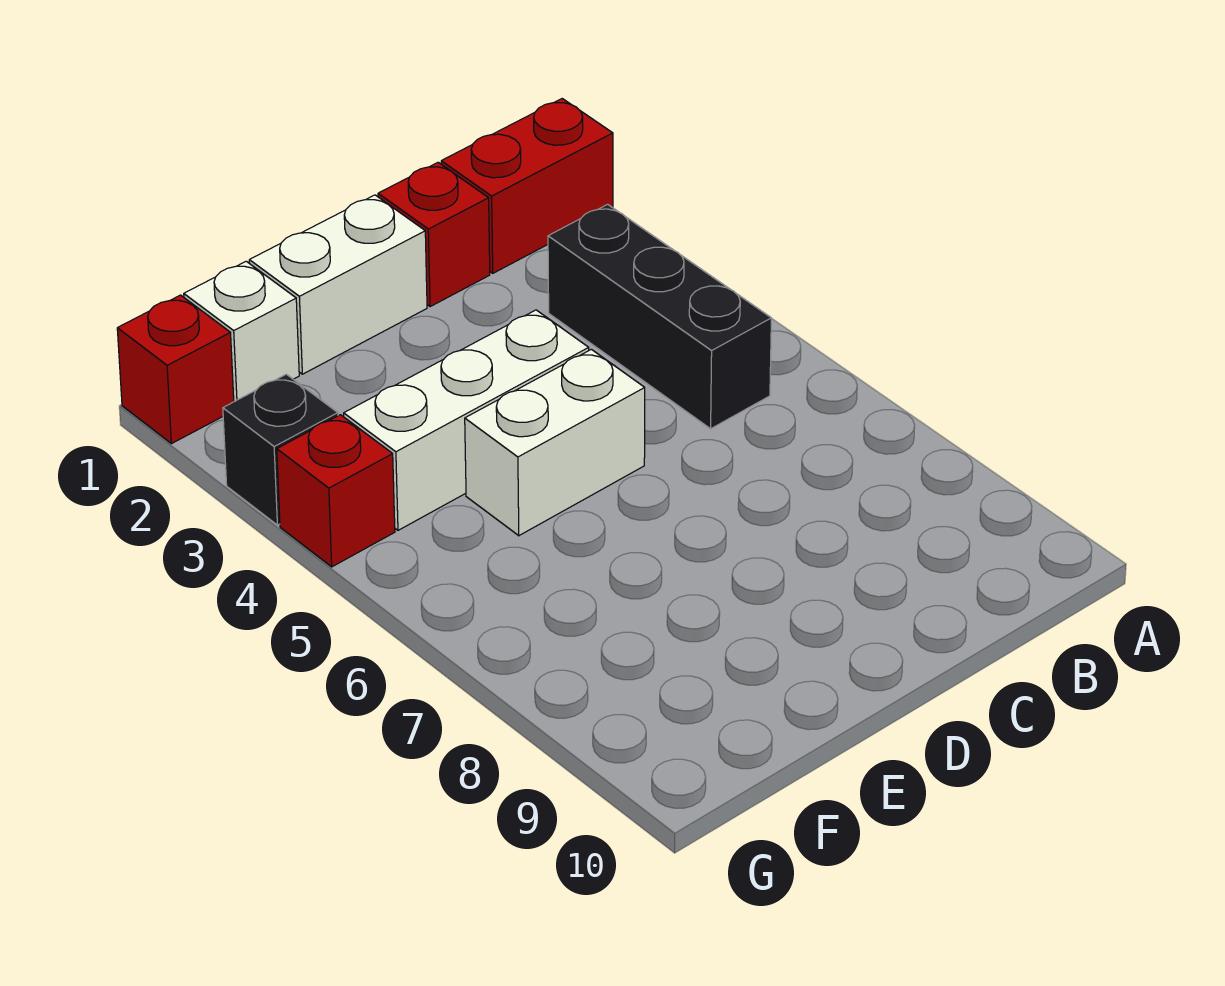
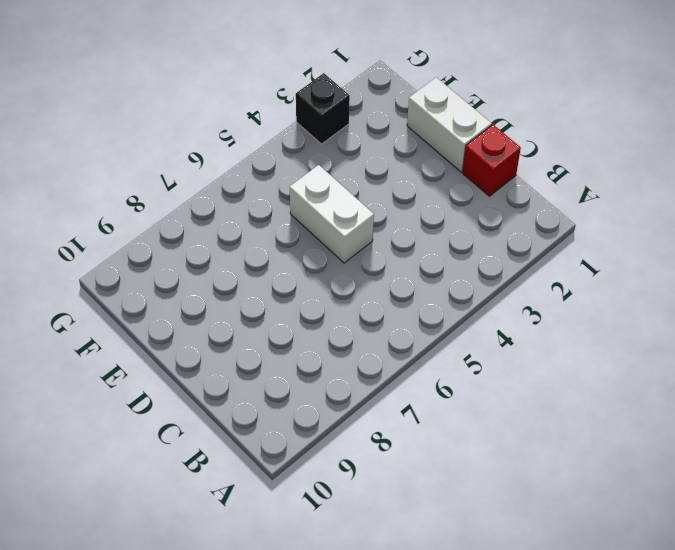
none -> red brick A1:B1 level 1
none -> black brick B3:B5 level 1

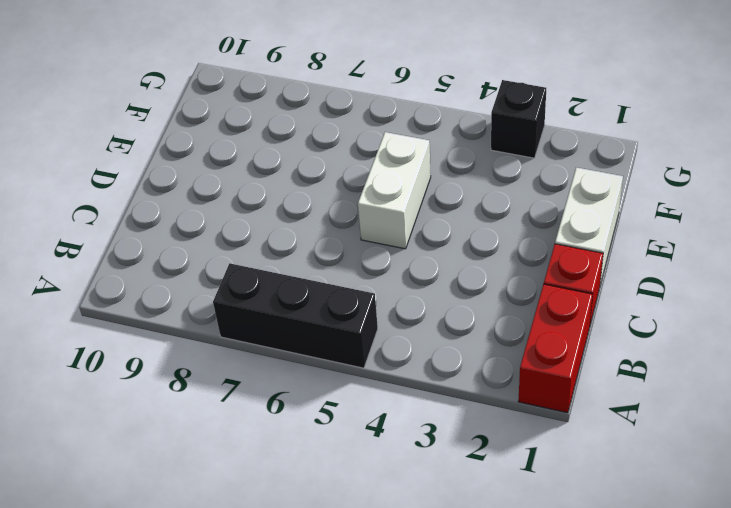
black brick A5:A7 level 1 -> black brick B3:B5 level 1
none -> white brick D4:F4 level 1
none -> white brick F1 level 1

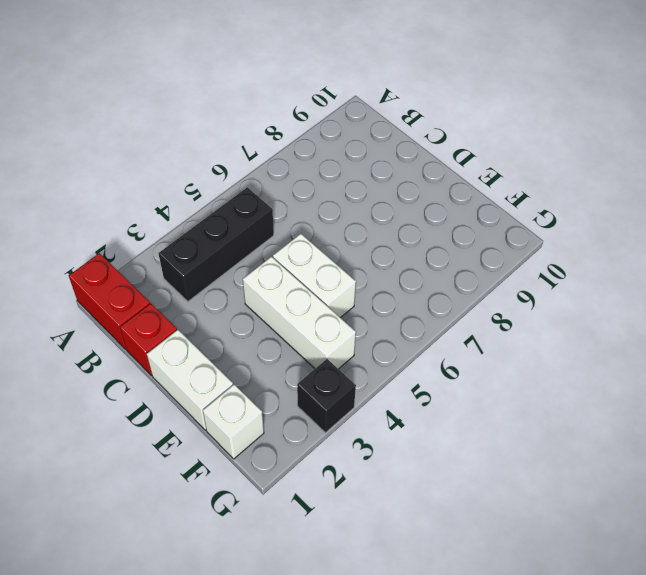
none -> red brick G1 level 1
none -> red brick G4 level 1

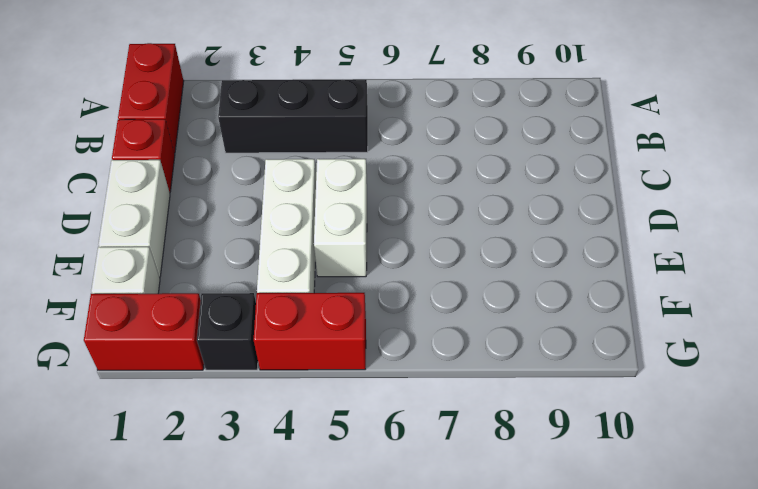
red brick G1:G2 level 1 -> red brick G1 level 1
red brick G4:G5 level 1 -> red brick G4 level 1

